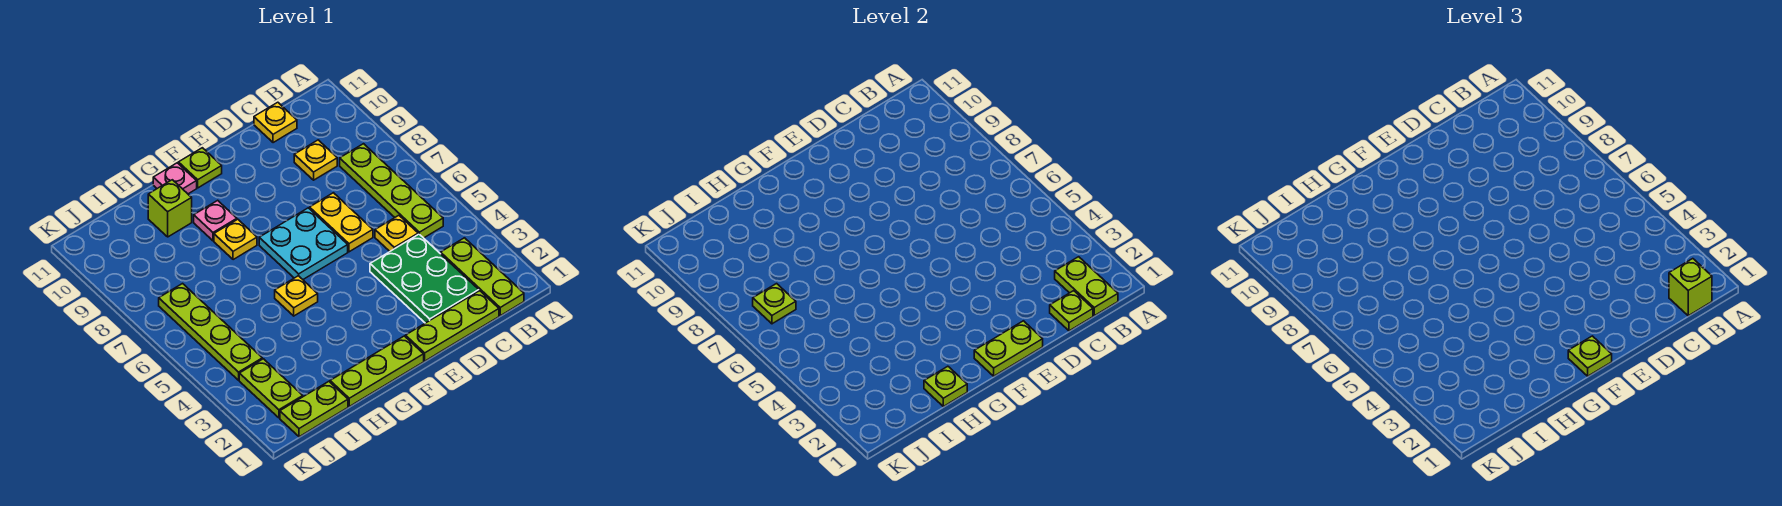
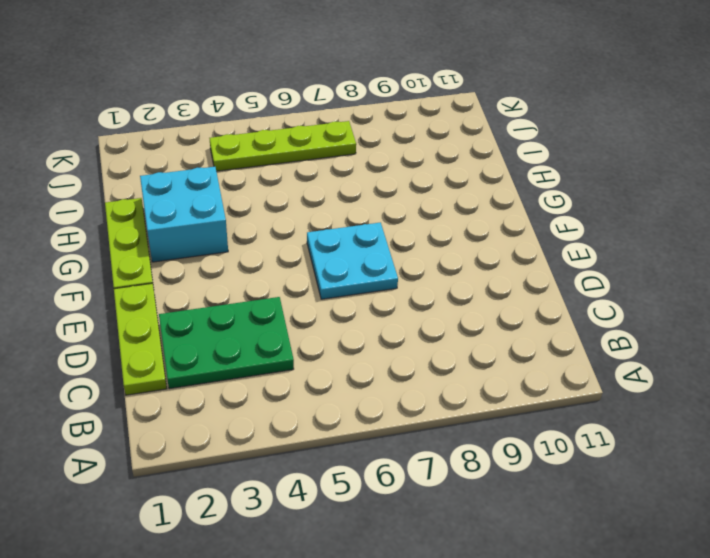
cyan brick G2:H3 level 1 -> none
none -> lime plate B1:B3 level 1
none -> lime plate B5:B8 level 1
none -> yellow plate C5 level 1

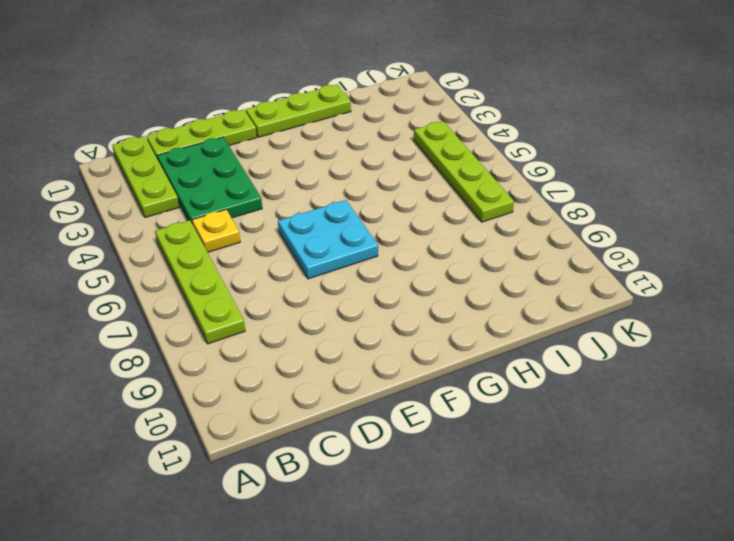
none -> yellow plate C9 level 1
none -> yellow plate C11 level 1
none -> yellow plate D6:D7 level 1

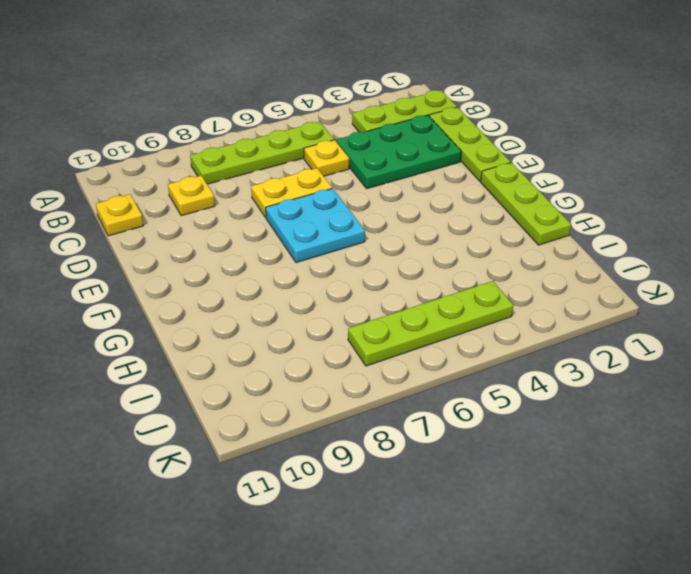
none -> lime plate F11 level 1
none -> yellow plate G5 level 1
none -> yellow plate G8 level 1

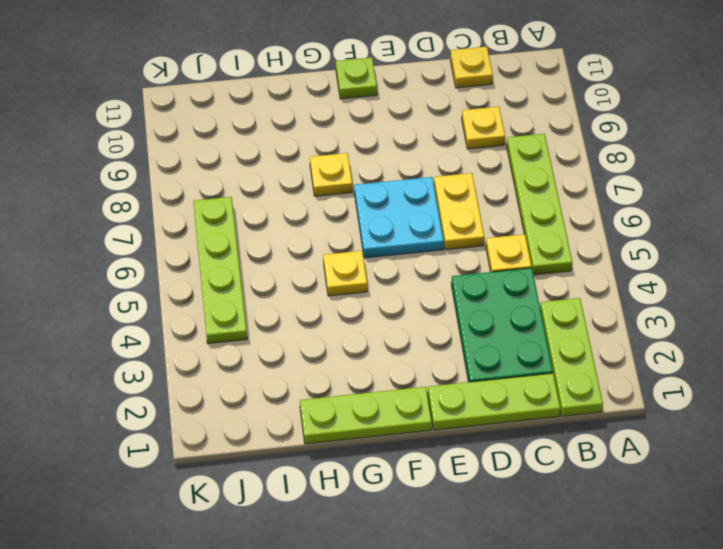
none -> pink plate G9 level 1
none -> pink plate G11 level 1
none -> lime brick H10 level 1

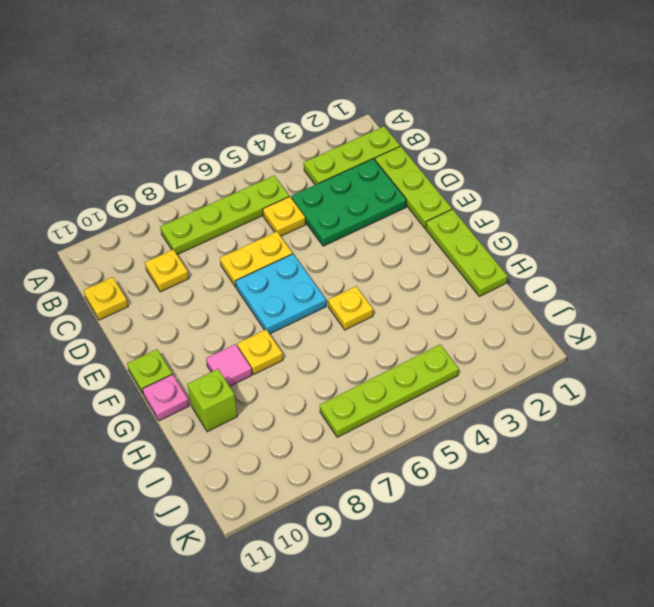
pink tile G9 level 1 -> pink plate G9 level 1
none -> lime plate I1:J1 level 1
none -> lime plate J2:J3 level 1
none -> lime plate B1:B2 level 2

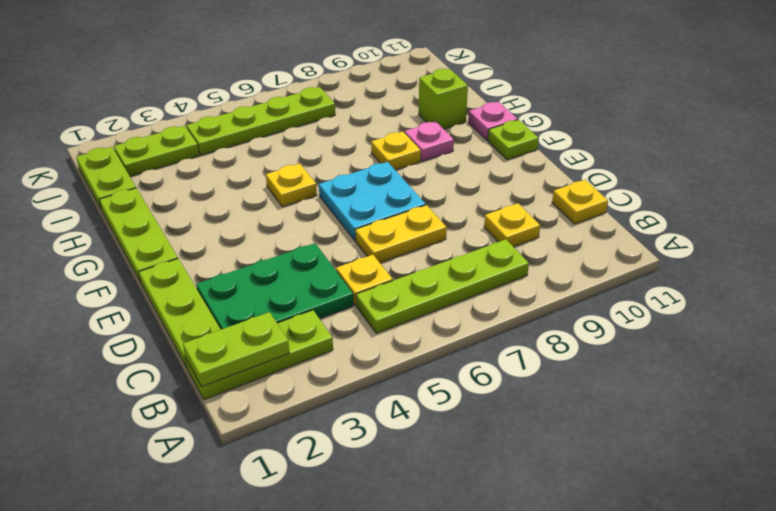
none -> lime plate C1 level 2
none -> lime plate E1:F1 level 2
none -> lime plate H1 level 2

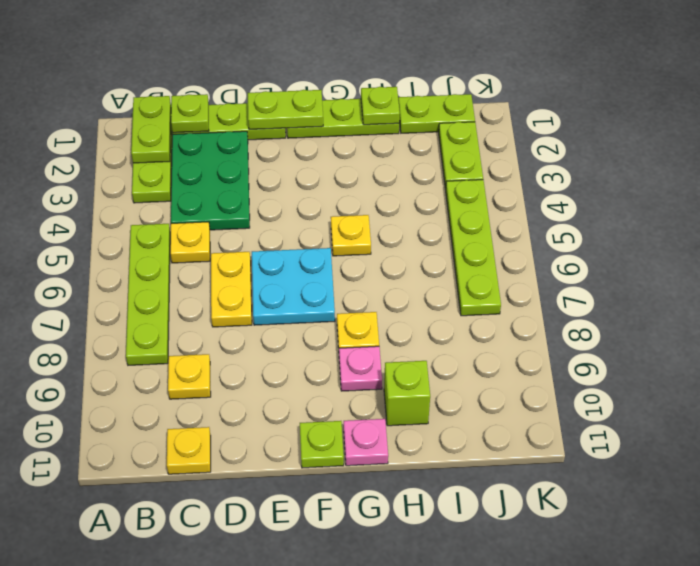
none -> lime plate J7 level 2
none -> lime brick B1 level 3
none -> lime plate F1 level 3

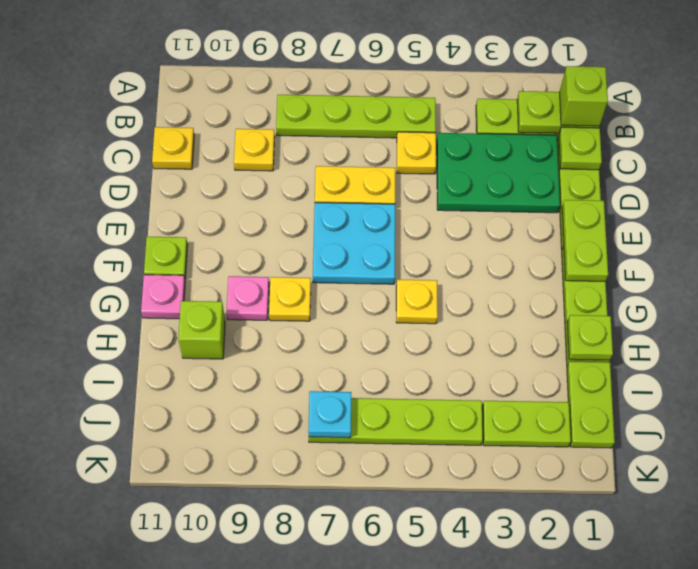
cyan plate J7 level 2 -> lime plate J7 level 2
none -> lime plate F1 level 3

